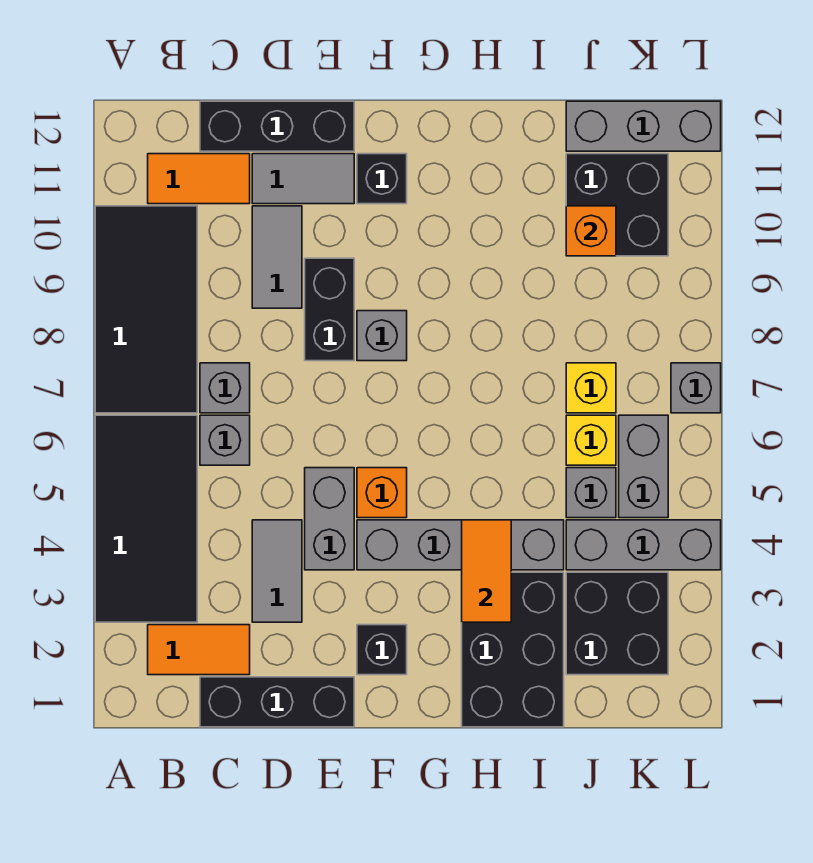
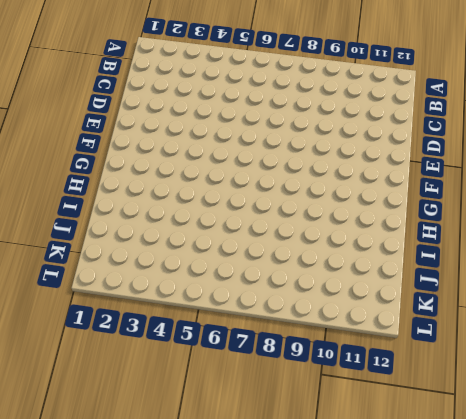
none -> black tile A3:B6 level 1
none -> black tile A7:B10 level 1
none -> orange tile B2:C2 level 1
none -> orange tile B11:C11 level 1

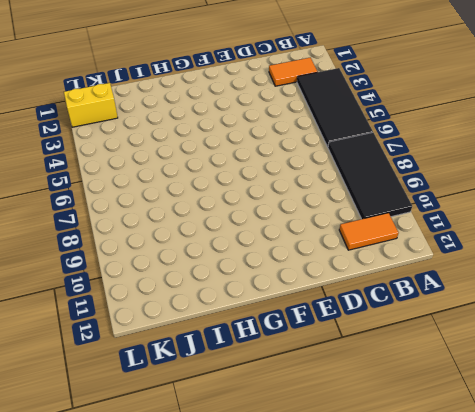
yellow brick K2:L2 level 1 -> black brick J2:K3 level 1
none -> black brick C1:E1 level 1
none -> grey brick C6 level 1
none -> grey brick C7 level 1
none -> black brick C12:E12 level 1

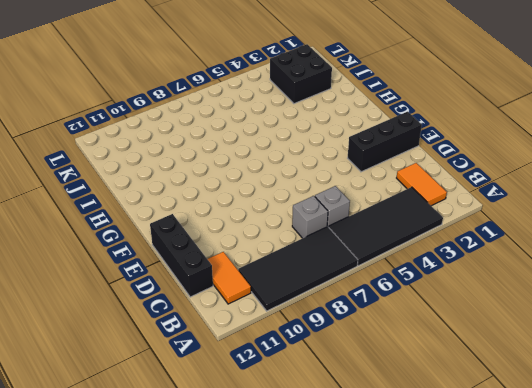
black brick E1:E3 level 1 -> black brick C1:E1 level 1
none -> grey tile D3:D4 level 1
none -> grey tile D9:D10 level 1
none -> grey tile D11:E11 level 1
none -> grey brick E4:E5 level 1

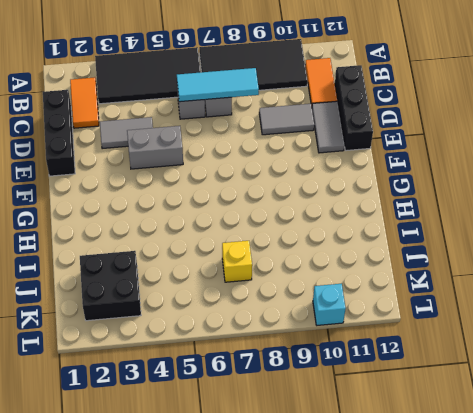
cyan tile C6:C8 level 2 -> none
cyan brick L10 level 1 -> none
none -> black brick E8:E9 level 1
none -> black brick F2 level 1
none -> grey brick F4:I4 level 1
none -> orange brick F5 level 1

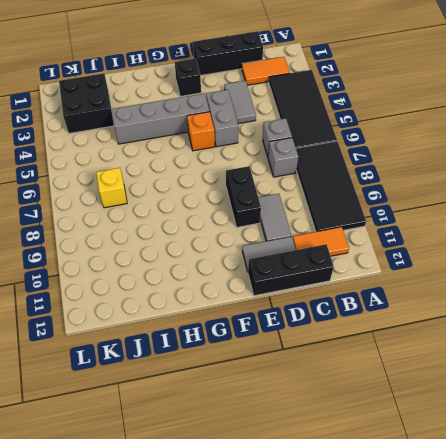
none -> grey brick F8 level 1
none -> black brick F11 level 1
none -> black brick H1:I3 level 1
none -> grey brick J4:L4 level 1

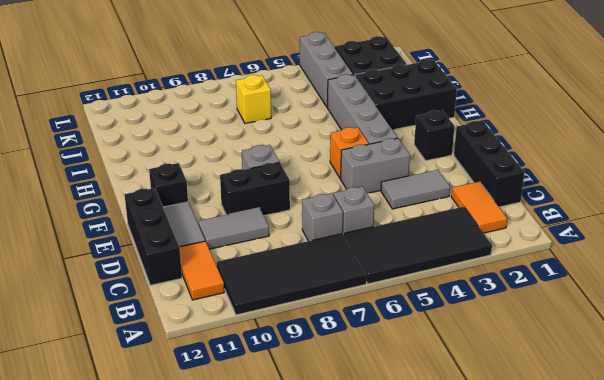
none -> grey brick J5 level 1
none -> yellow brick J6 level 1
none -> black brick J10:K11 level 1
none -> grey brick J12:L12 level 1

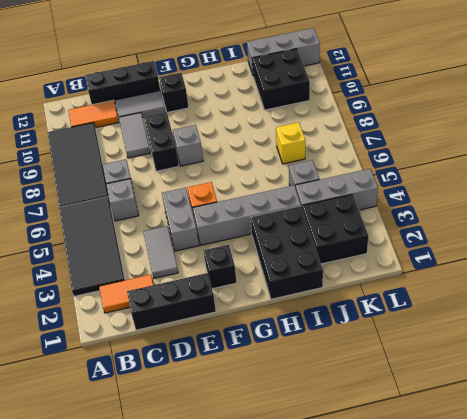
none -> yellow brick J6 level 1
none -> grey brick K5:K6 level 1
none -> grey brick L7 level 1
none -> orange tile H3:H4 level 2

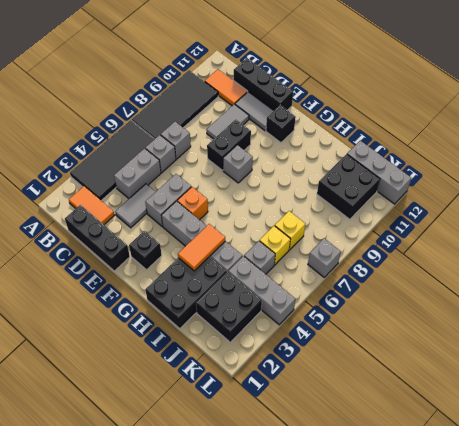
grey brick C4:C5 level 1 -> grey brick K5:K6 level 1
none -> orange brick J10 level 2

